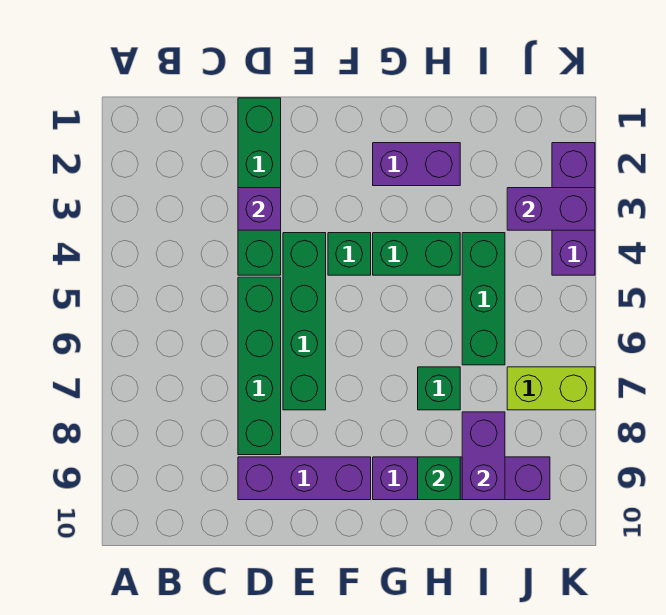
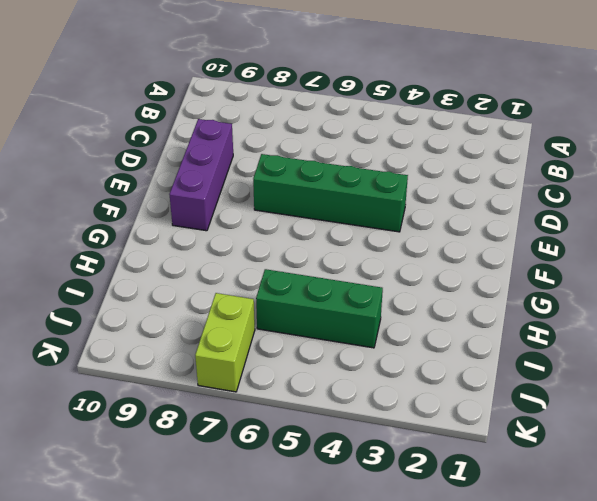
none -> green brick D1:D4 level 1
none -> green brick D5:D8 level 1
none -> green brick F4 level 1

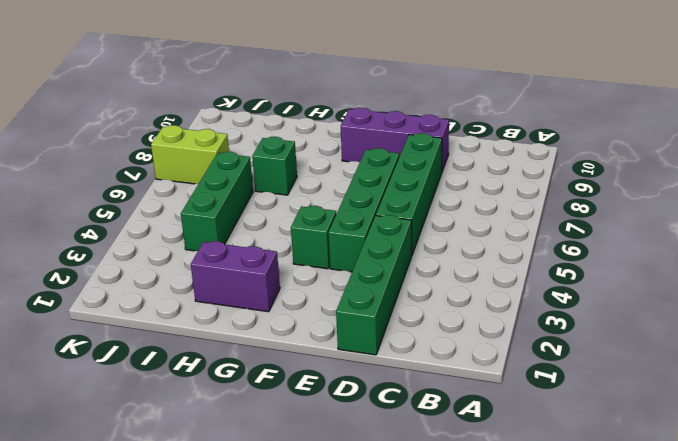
none -> green brick G4:H4 level 1
none -> purple brick G9:J9 level 1
none -> purple brick K2:K4 level 1

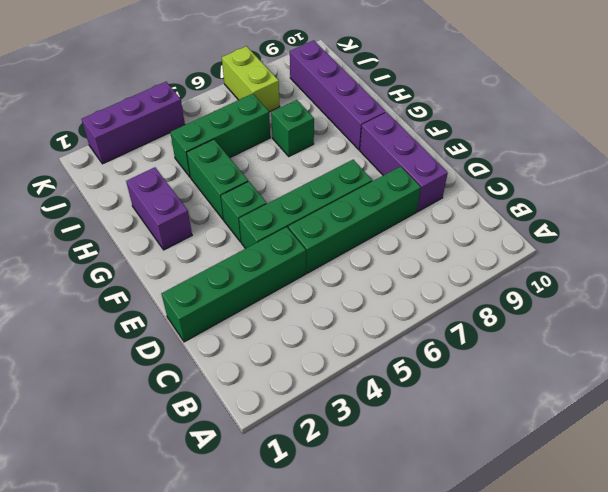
none -> purple brick D3 level 2
none -> green brick H9 level 2
none -> purple brick I8:I9 level 2

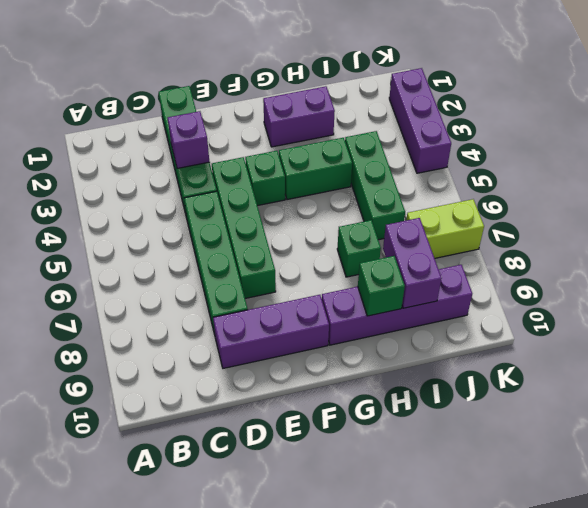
none -> purple brick J3:K3 level 2

